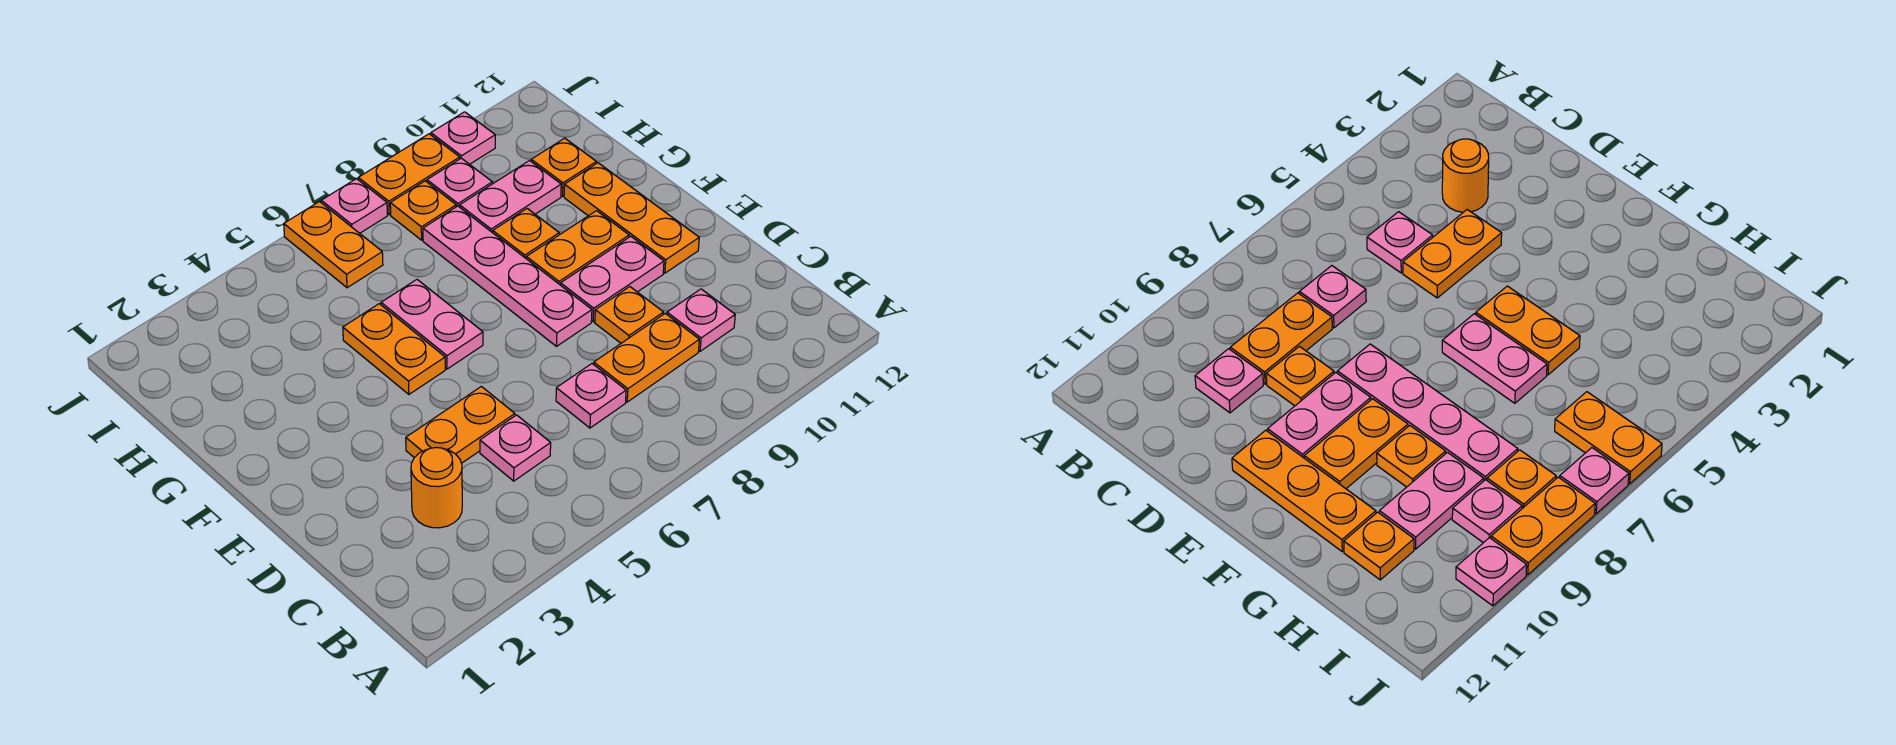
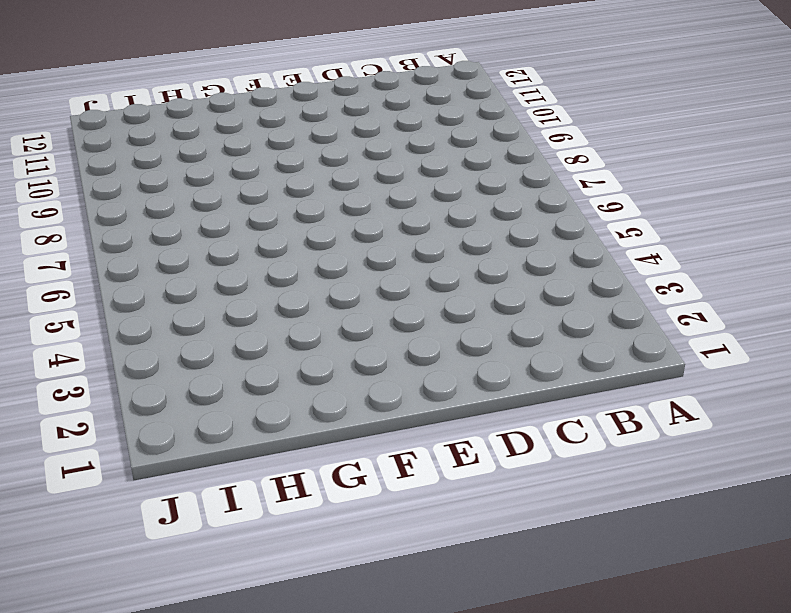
none -> orange round brick C3 level 1
none -> pink plate C5 level 1
none -> pink plate C7 level 1

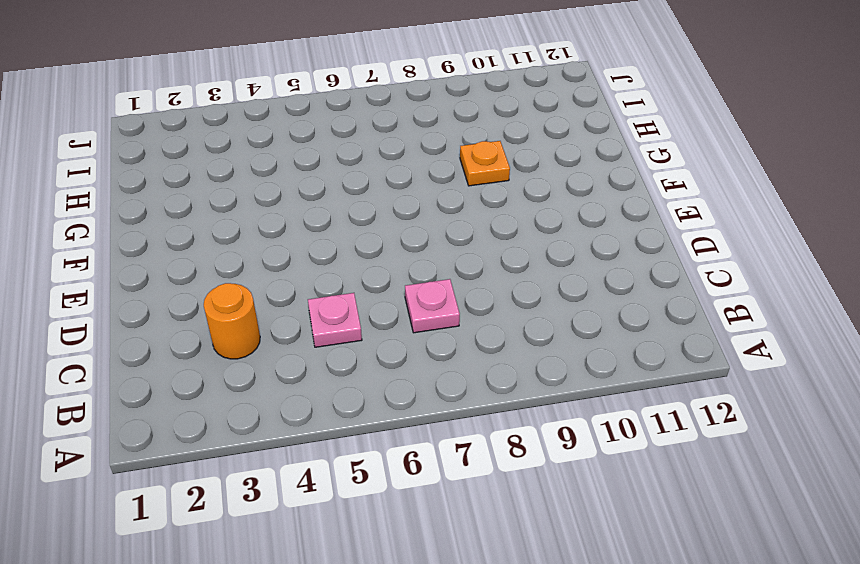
none -> orange plate C8:C9 level 1
none -> pink plate C10 level 1
none -> orange plate D4:D5 level 1

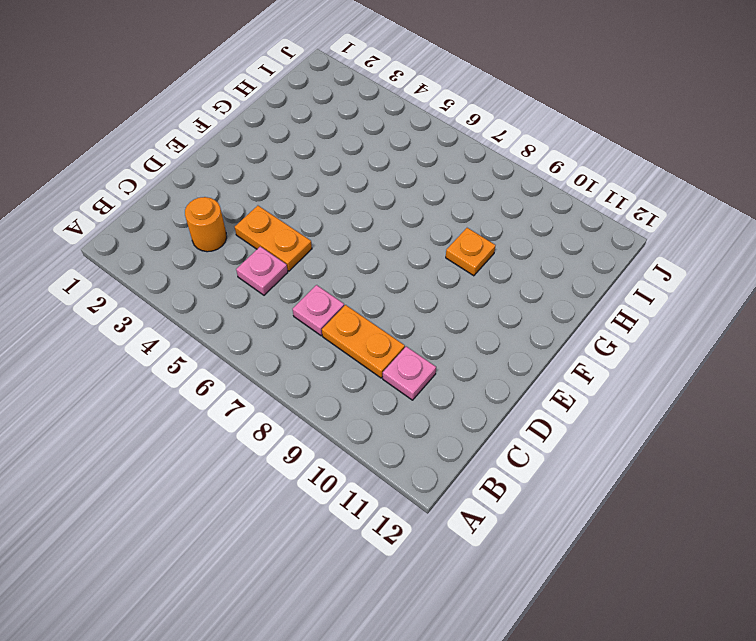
none -> orange plate D9 level 1
none -> pink plate E8:H8 level 1
none -> pink plate E9:E10 level 1

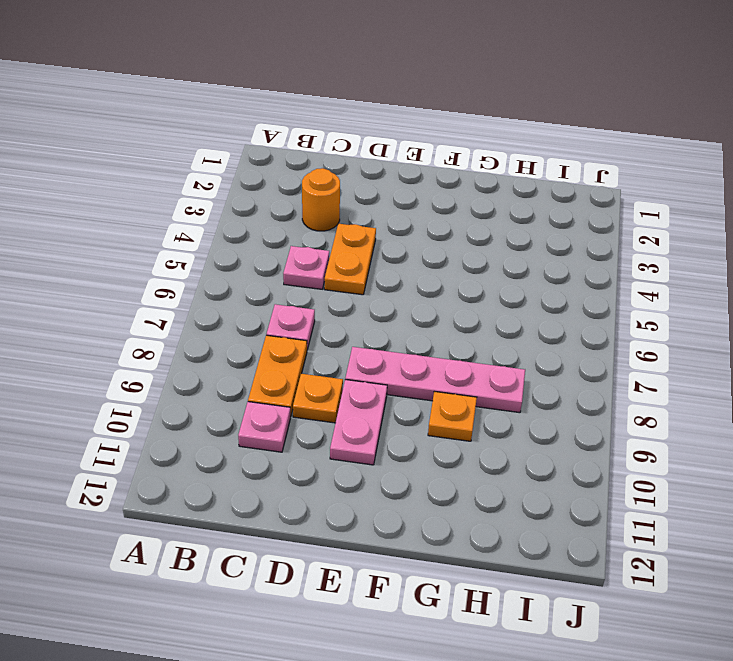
none -> orange plate E11:G11 level 1
none -> orange plate F5:G5 level 1
none -> pink plate F6:G6 level 1

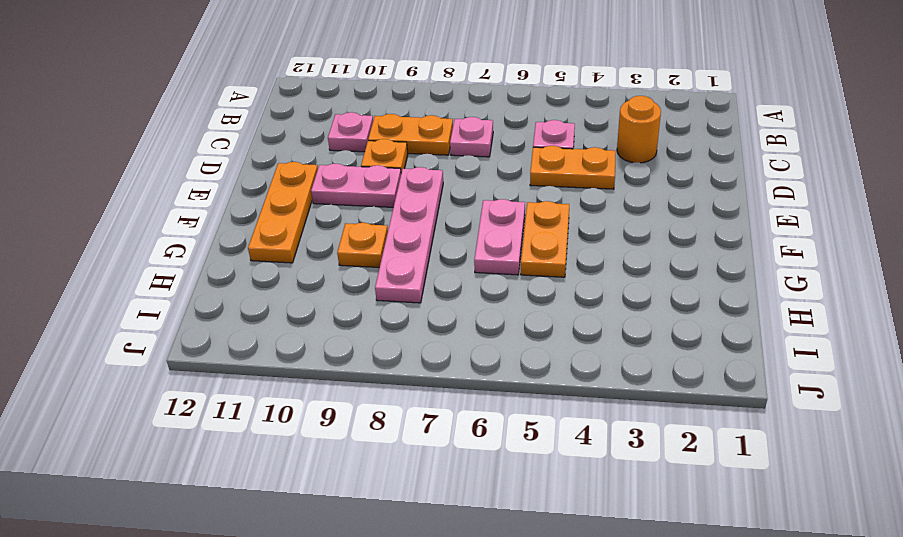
none -> orange plate F9:F10 level 1
none -> pink plate H9:H10 level 1
none -> orange plate H11 level 1

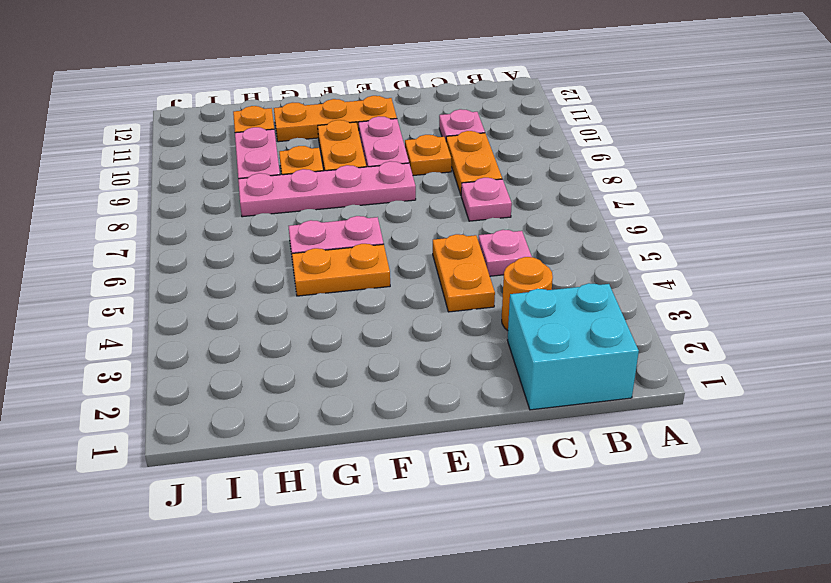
cyan brick B1:C2 level 1 -> none
none -> orange plate I6:J6 level 1
none -> orange plate I8 level 1
none -> pink plate I9 level 1

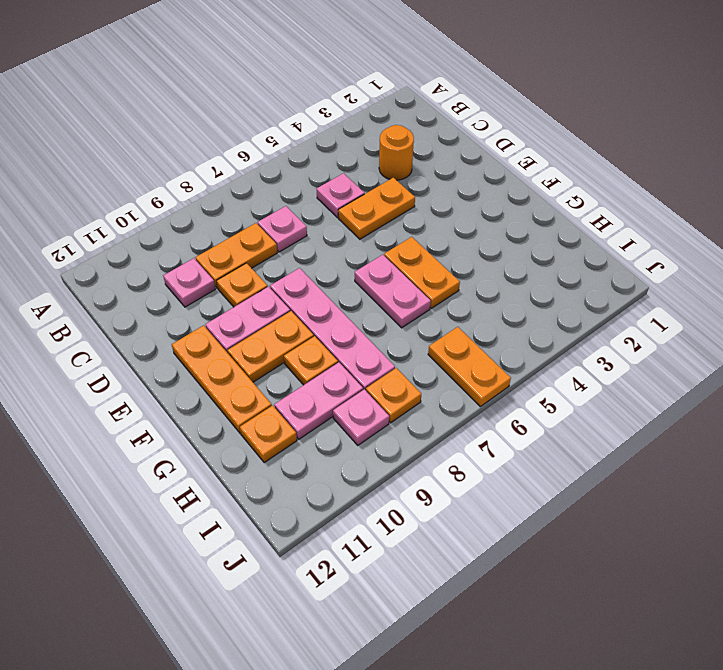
none -> pink plate J7 level 1
none -> orange plate J8:J9 level 1
none -> pink plate J10 level 1

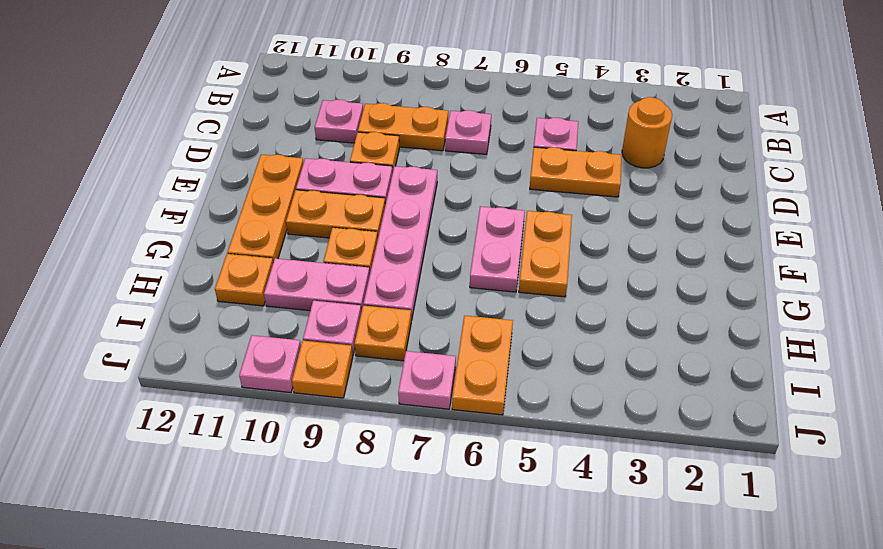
orange plate J9 level 1 -> orange plate J8:J9 level 1

